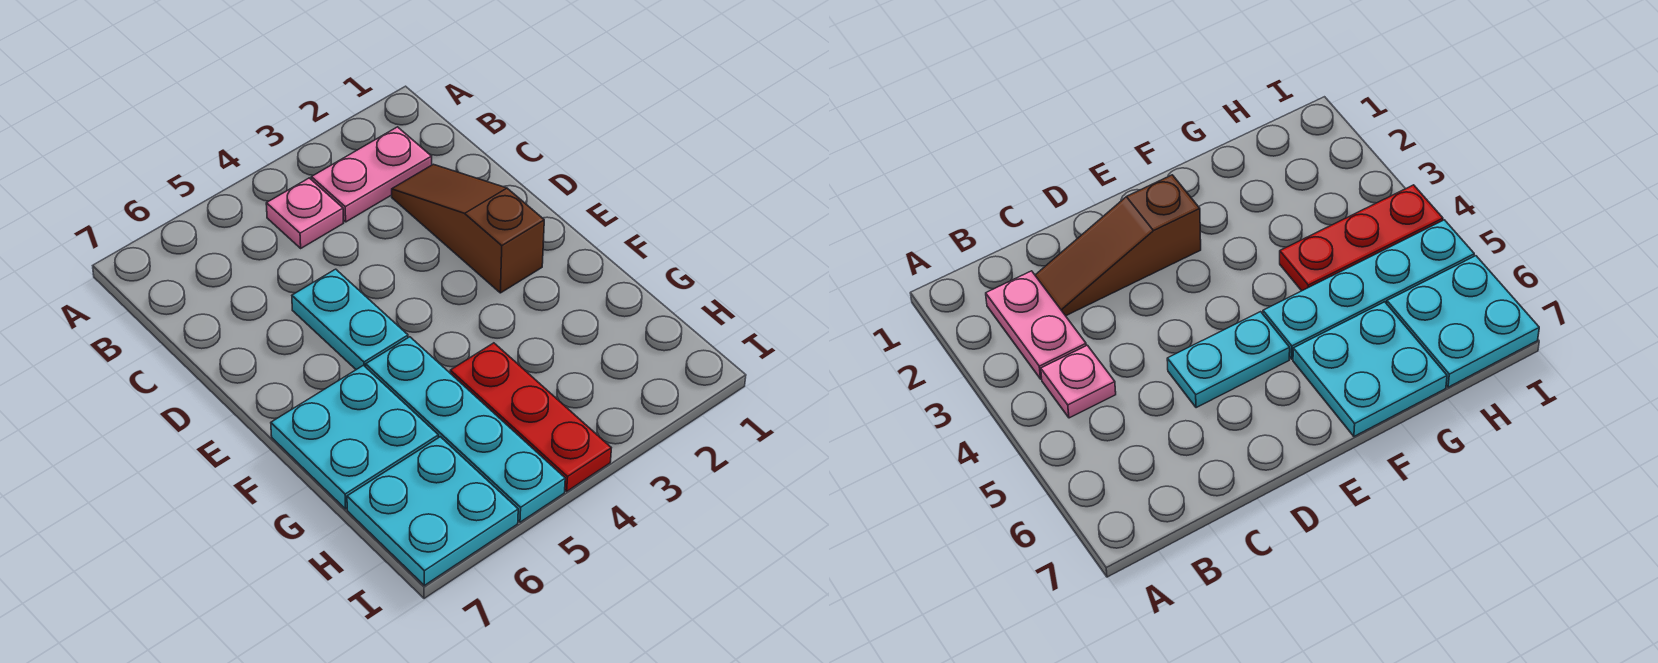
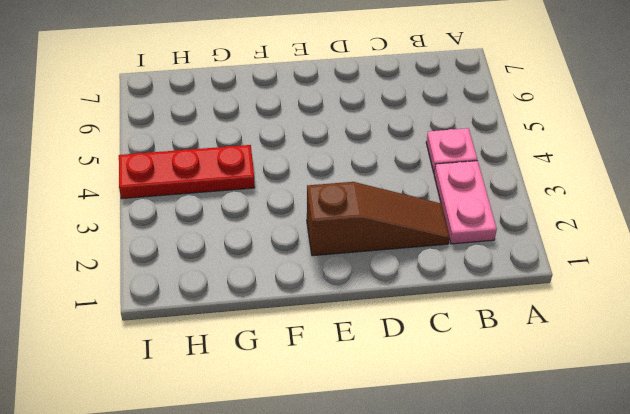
none -> cyan plate D5:E5 level 1
none -> cyan plate F5:I5 level 1

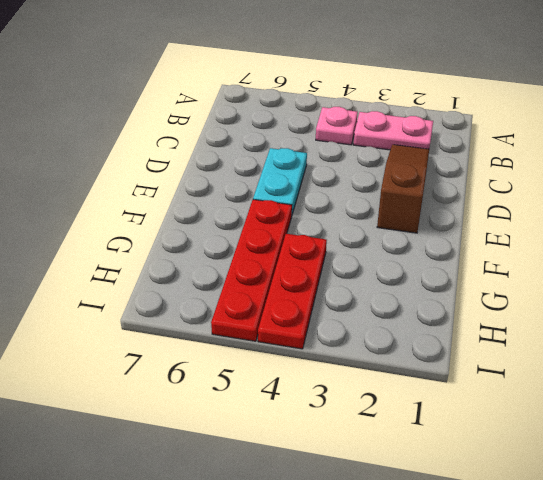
red plate F5:I5 level 1 -> cyan plate F5:I5 level 1
none -> cyan plate F6:G7 level 1
none -> cyan plate H6:I7 level 1

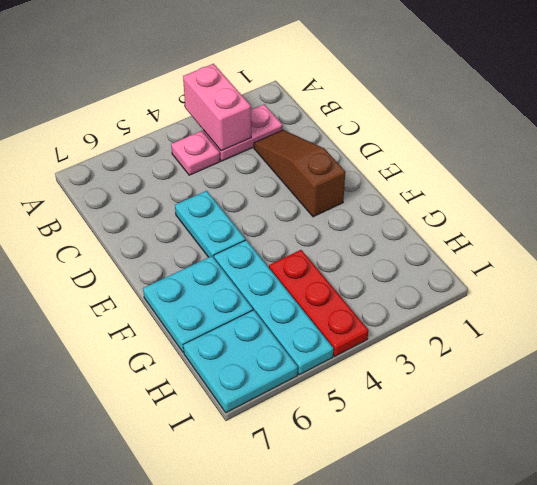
pink brick A3:B3 level 2 -> none

